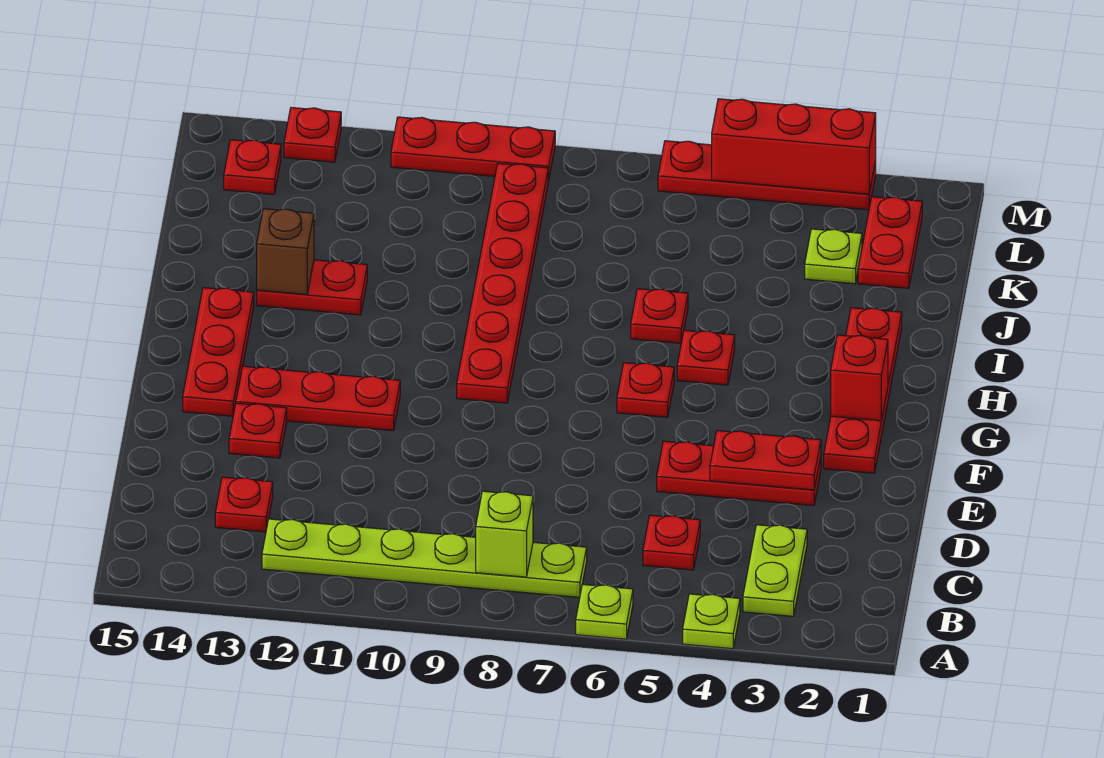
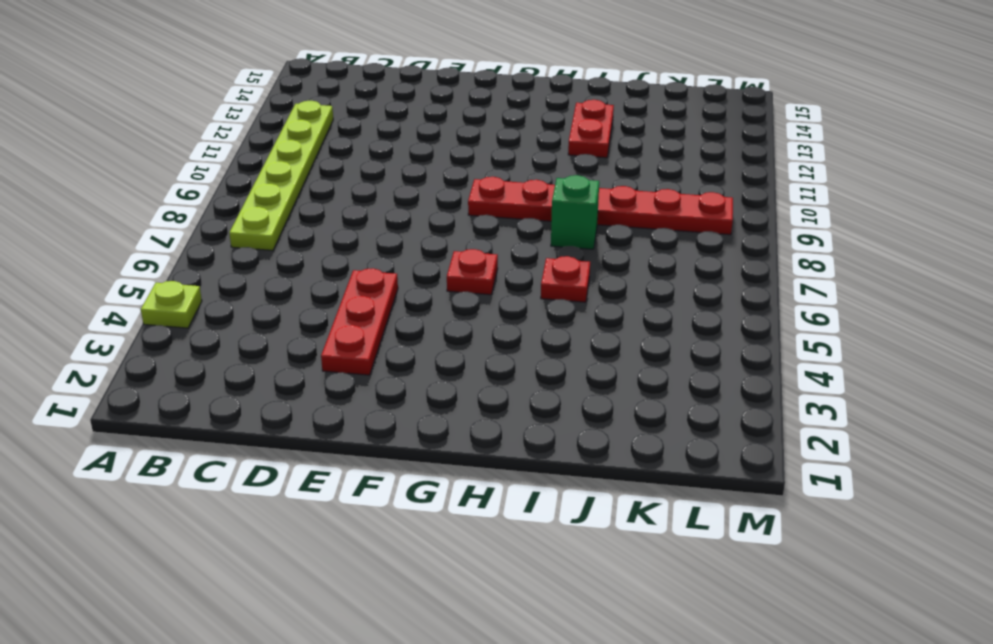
green brick I8 level 1 -> none
none -> lime plate A6 level 1
none -> lime plate B3:C3 level 1
none -> red plate C5 level 1

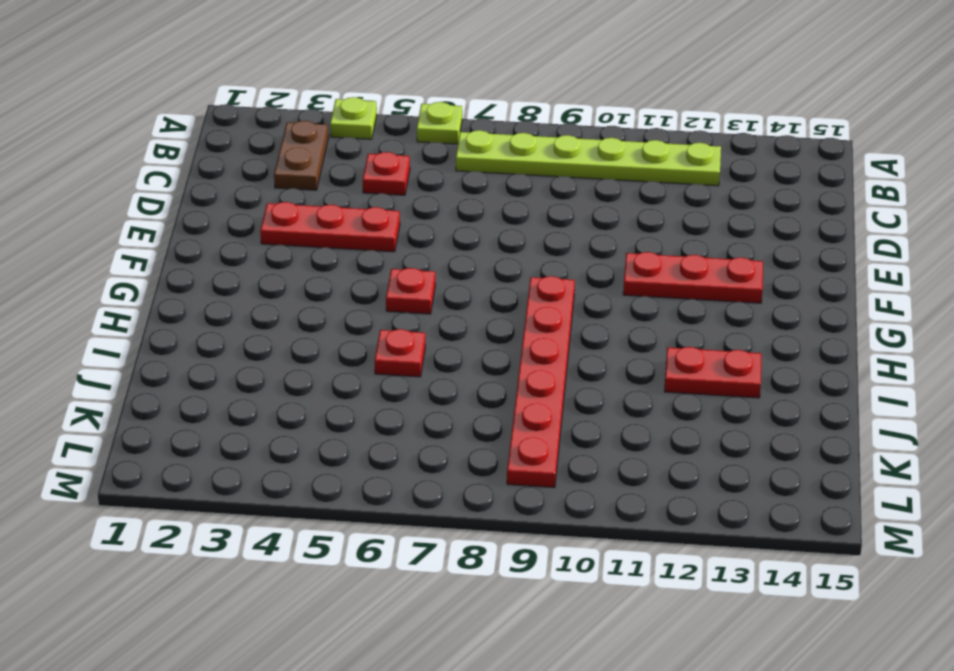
brown plate B3:C3 level 1 -> lime plate B3:C3 level 1
none -> red plate C13 level 1
none -> red plate E13 level 1
none -> red plate F2:I2 level 1

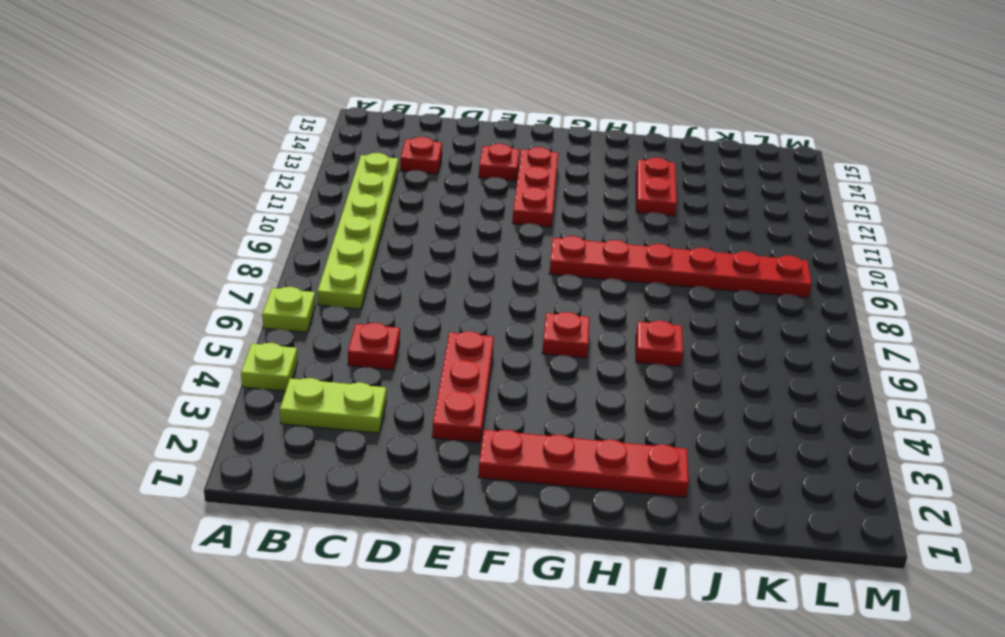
none -> red plate F14:H14 level 1
none -> red plate H5 level 1
none -> red plate K2:L2 level 1

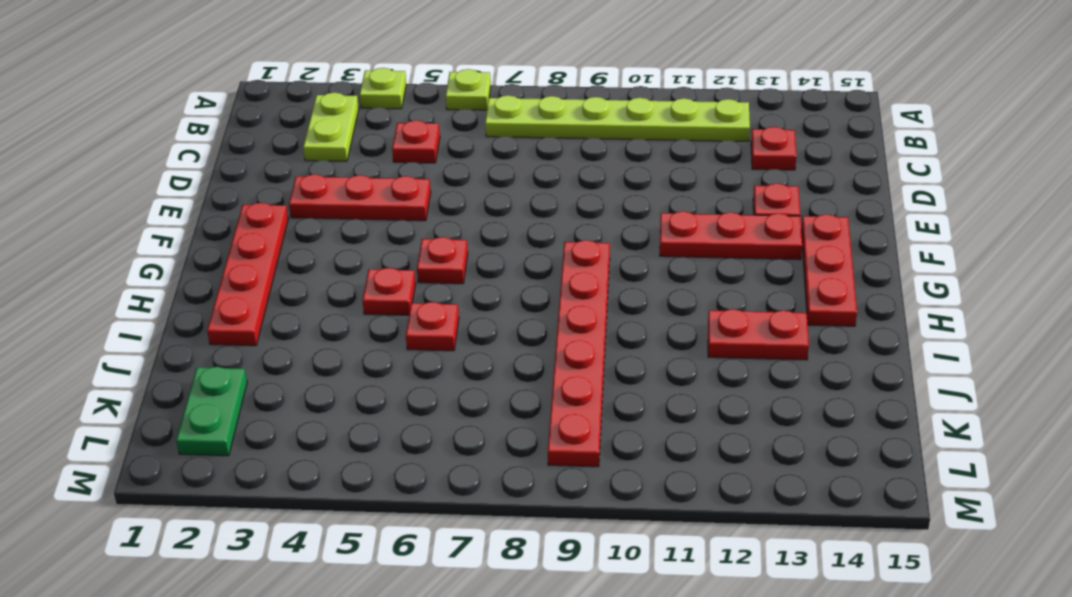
green plate K2:L2 level 1 -> red plate K2:L2 level 1
none -> lime plate K3 level 1
none -> red plate L14 level 1
none -> red plate M3:M6 level 1

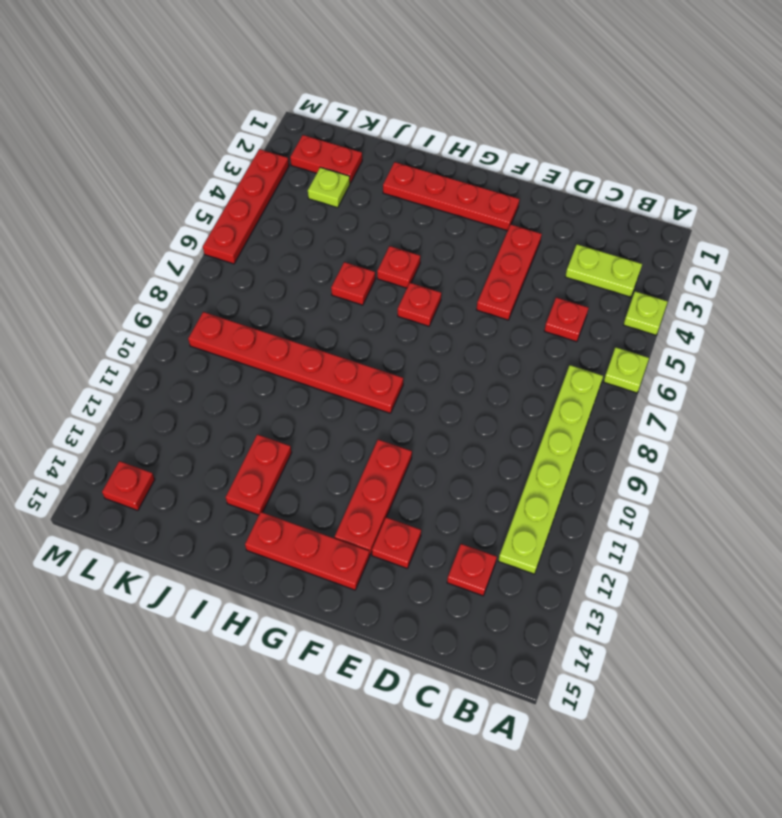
none -> red plate M9:M11 level 1
none -> red plate M13 level 1
none -> lime brick B8 level 2

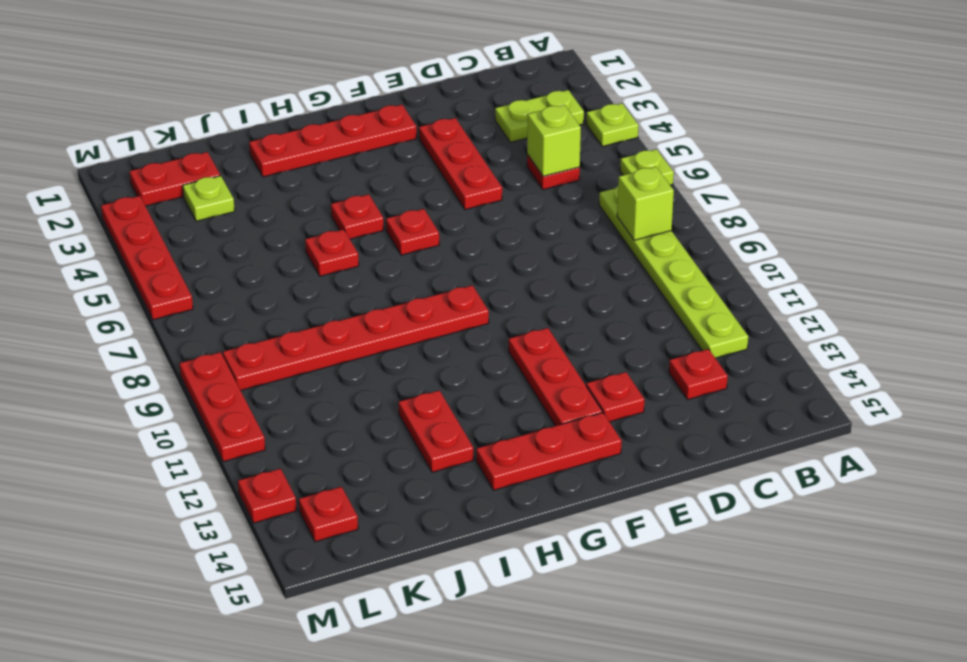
lime brick C5 level 2 -> none
none -> red plate E3:E4 level 2
none -> red brick G2 level 2
none -> brown brick I13 level 2

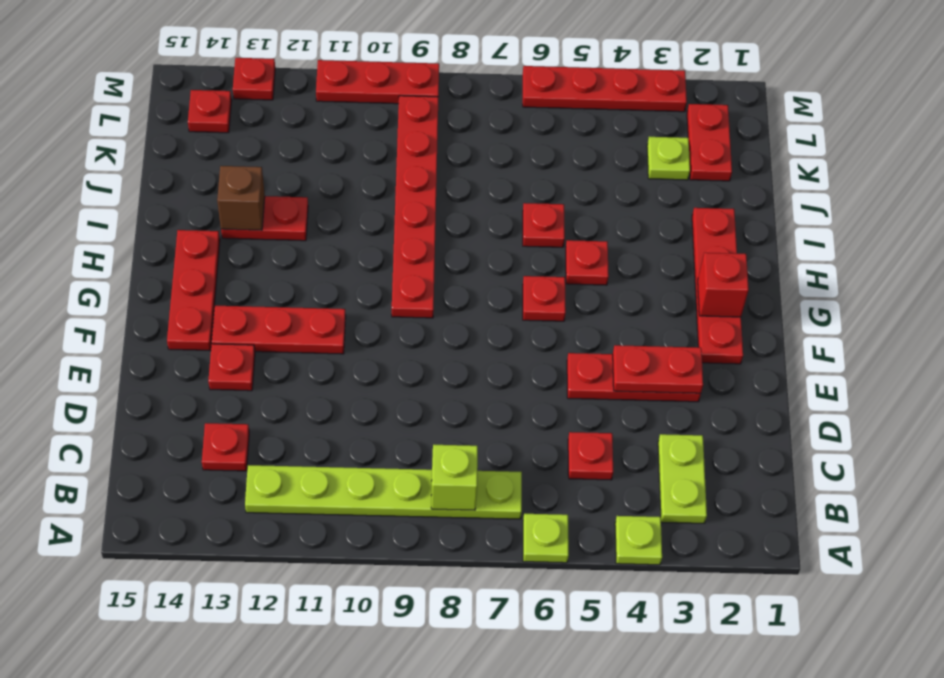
none -> red brick M3:M5 level 2

